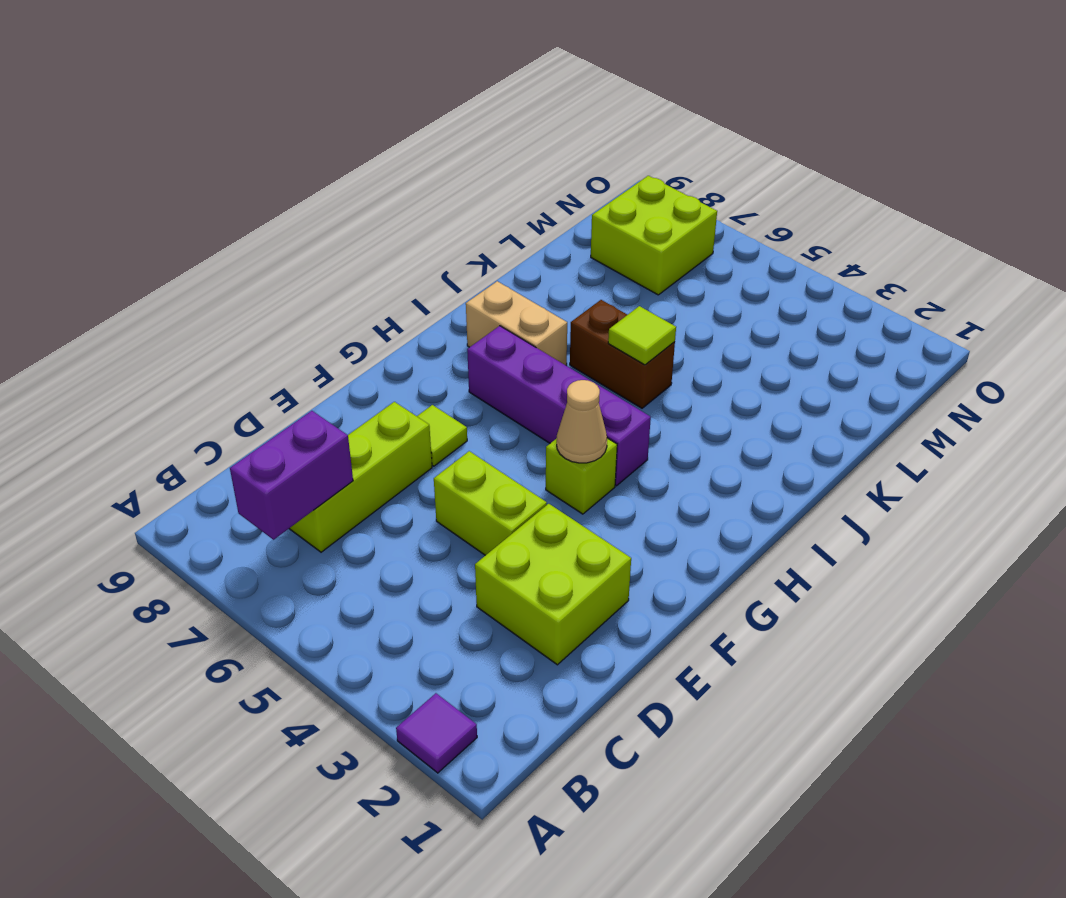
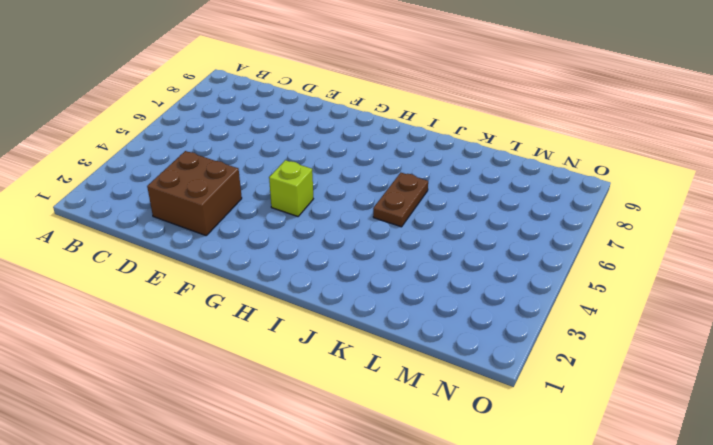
brown brick D2:E3 level 1 -> lime brick D2:E3 level 1
brown plate J5:J6 level 1 -> brown brick J5:J6 level 1
none -> purple tile A2 level 1
none -> lime brick C7:E7 level 1
none -> lime brick E4:E5 level 1

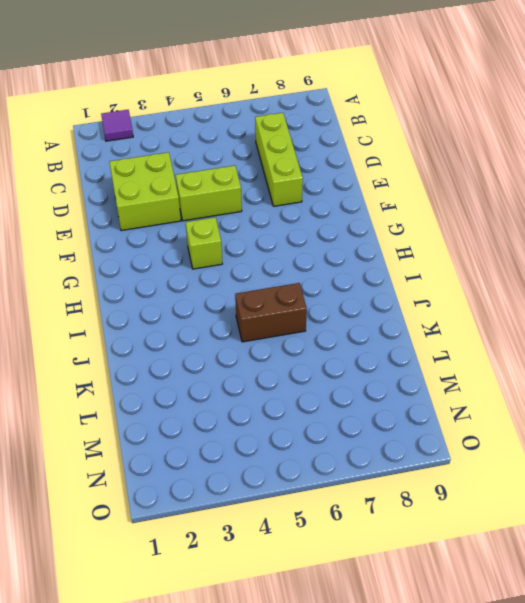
none -> lime tile F7 level 1
none -> purple brick H4:H7 level 1
none -> tan brick I7:I8 level 1

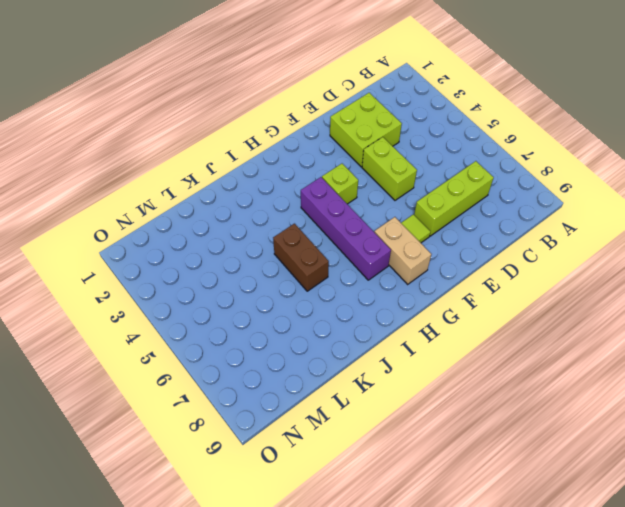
tan brick G7:G8 level 1 -> tan brick I7:I8 level 1
none -> purple tile A2 level 1
none -> lime brick M7:N8 level 1
none -> purple brick B7:C7 level 2

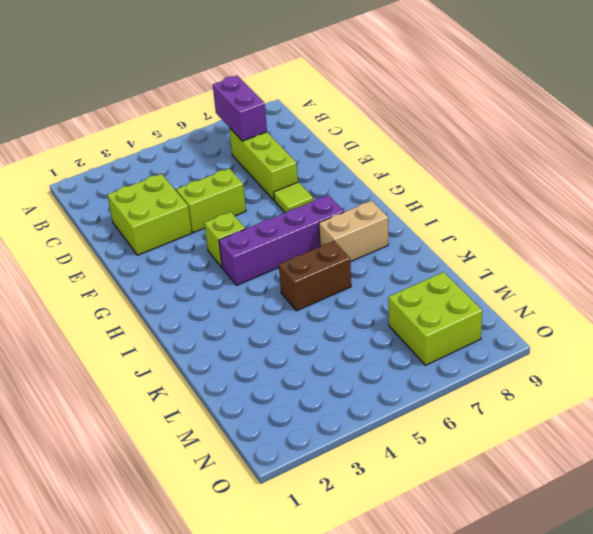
none -> purple tile A2 level 1
none -> tan cone G4 level 2
none -> lime tile J5 level 2

